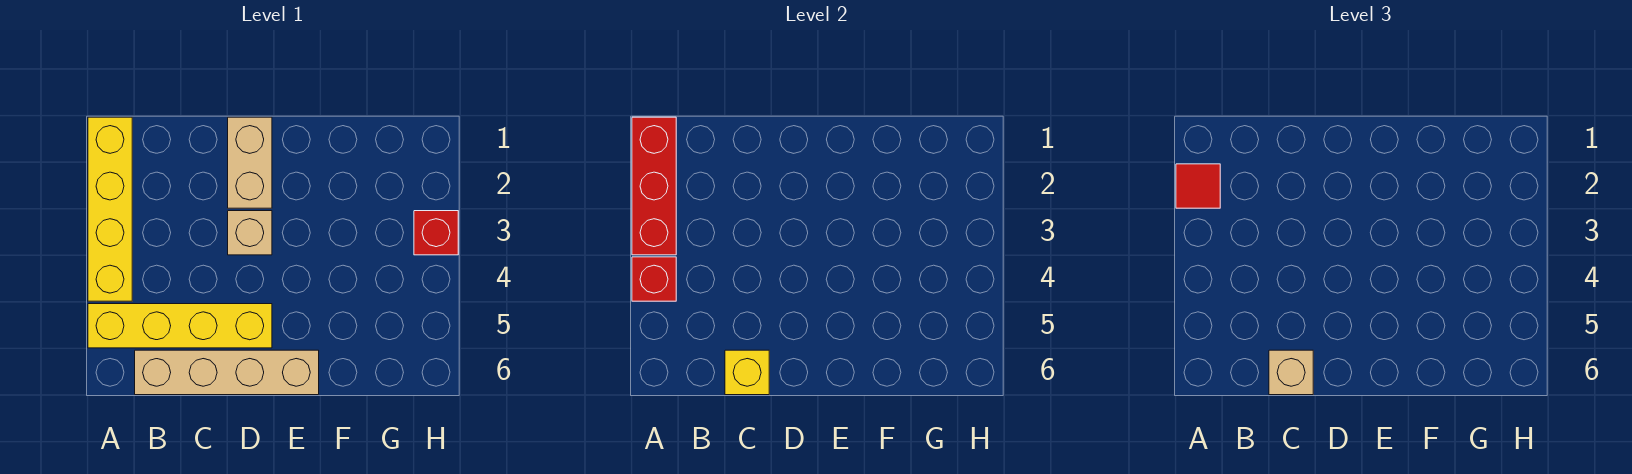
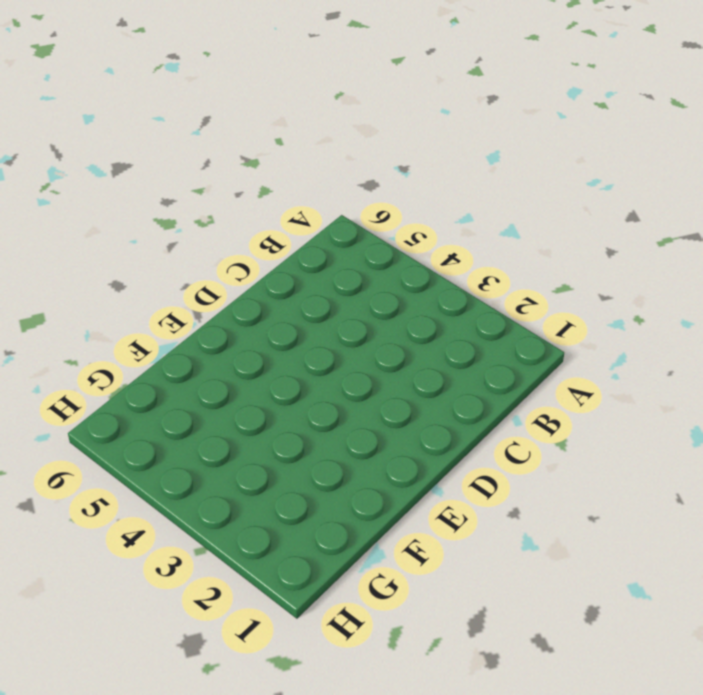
none -> yellow brick A1:A4 level 1
none -> yellow brick A5:D5 level 1

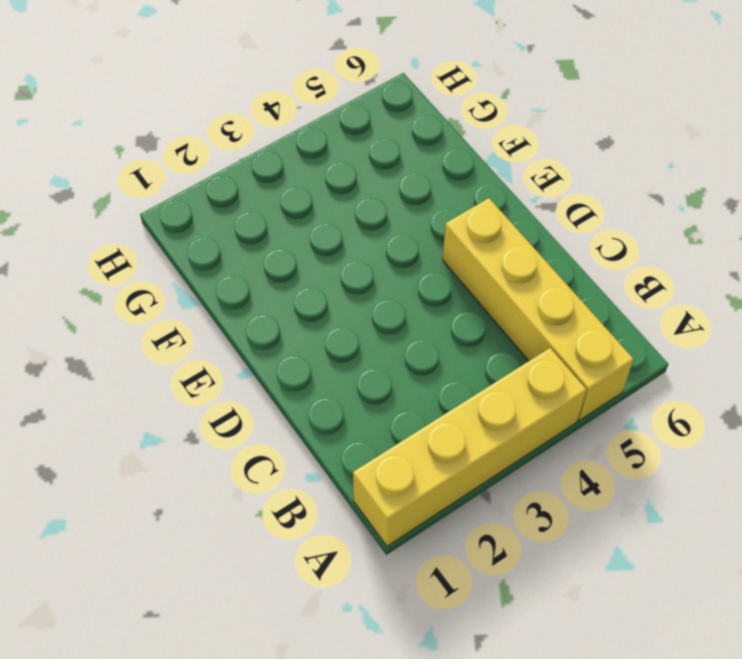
none -> tan brick B6:E6 level 1
none -> tan brick D1:D2 level 1

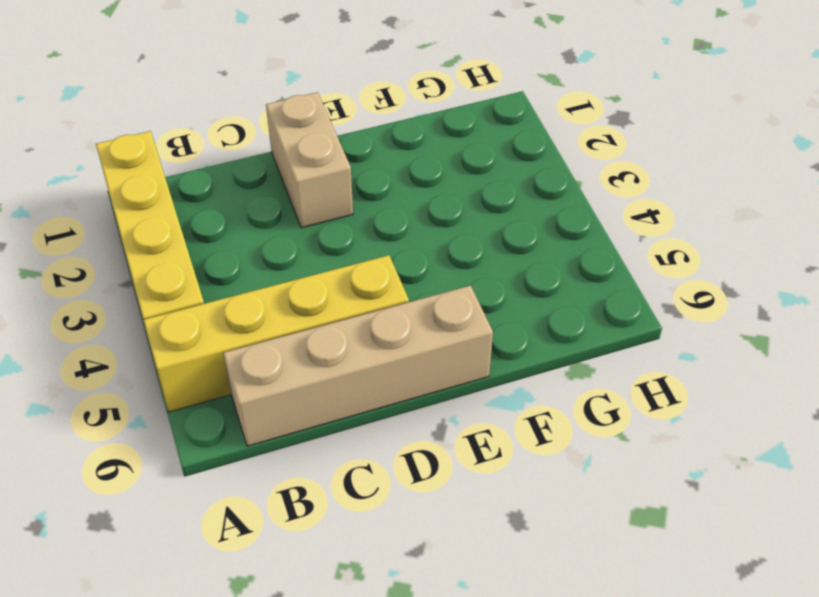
none -> tan brick D3 level 1
none -> red brick H3 level 1

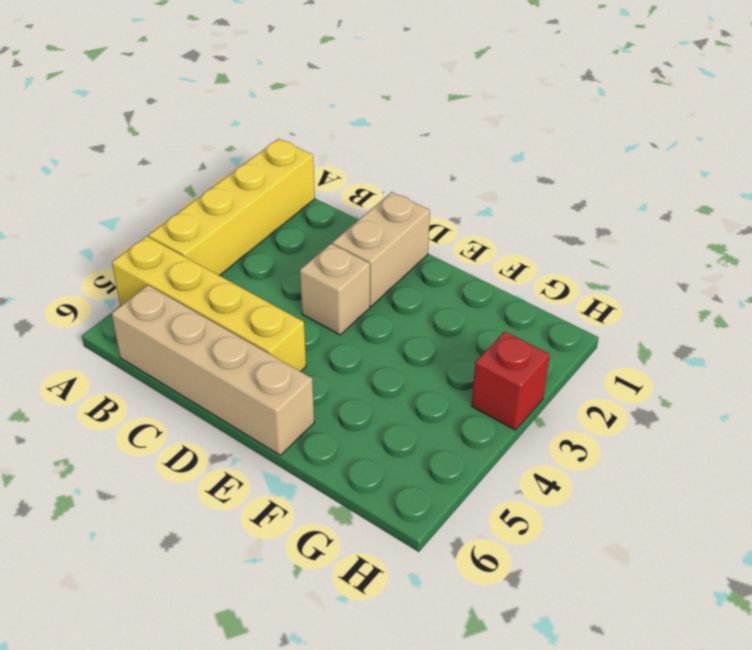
none -> red brick A1:A3 level 2
none -> red brick A4 level 2

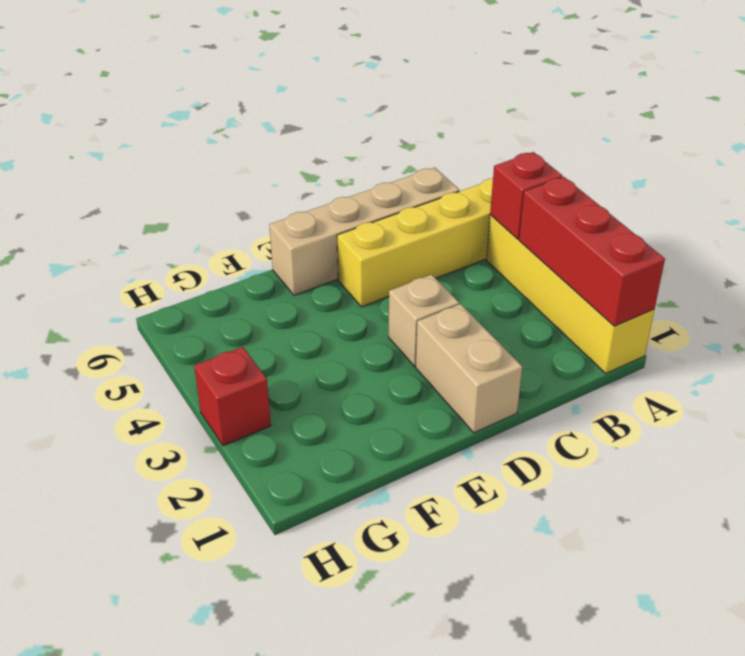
none -> yellow brick C6 level 2
none -> red tile A2 level 3

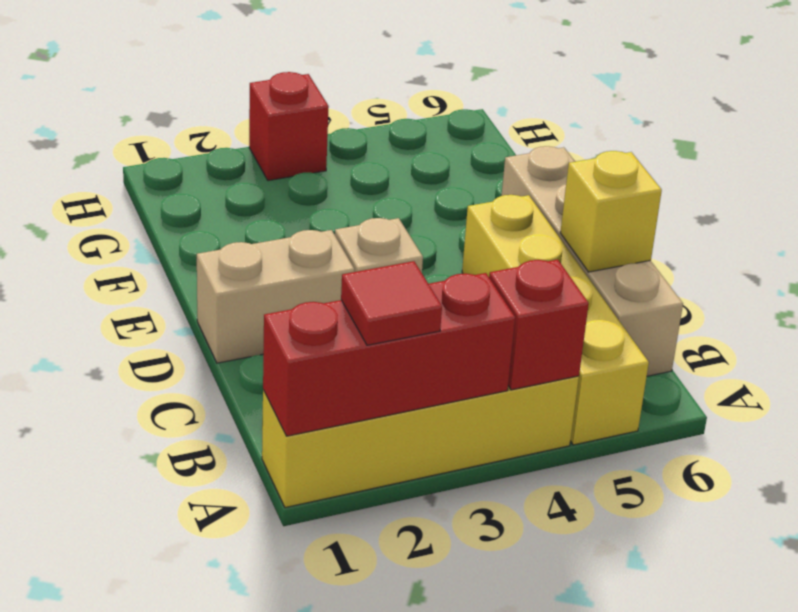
none -> tan brick C6 level 3

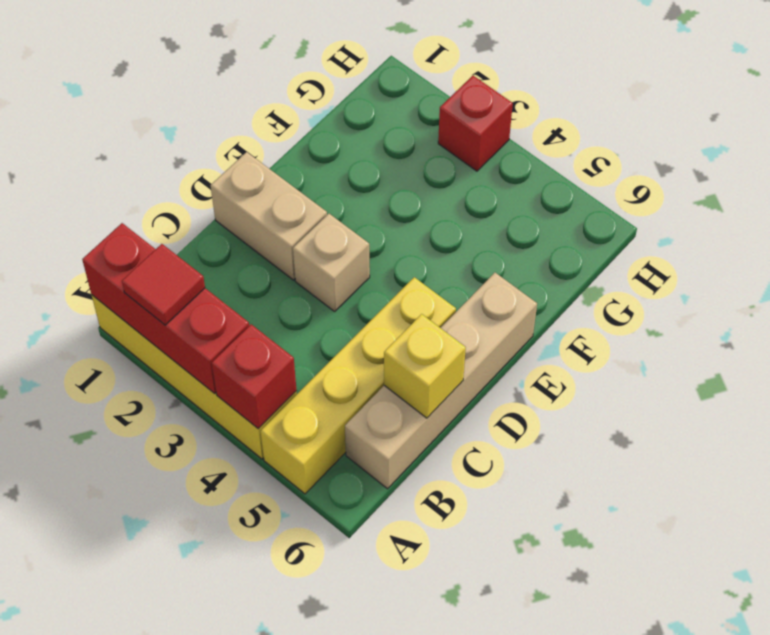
none -> tan brick C6 level 3

